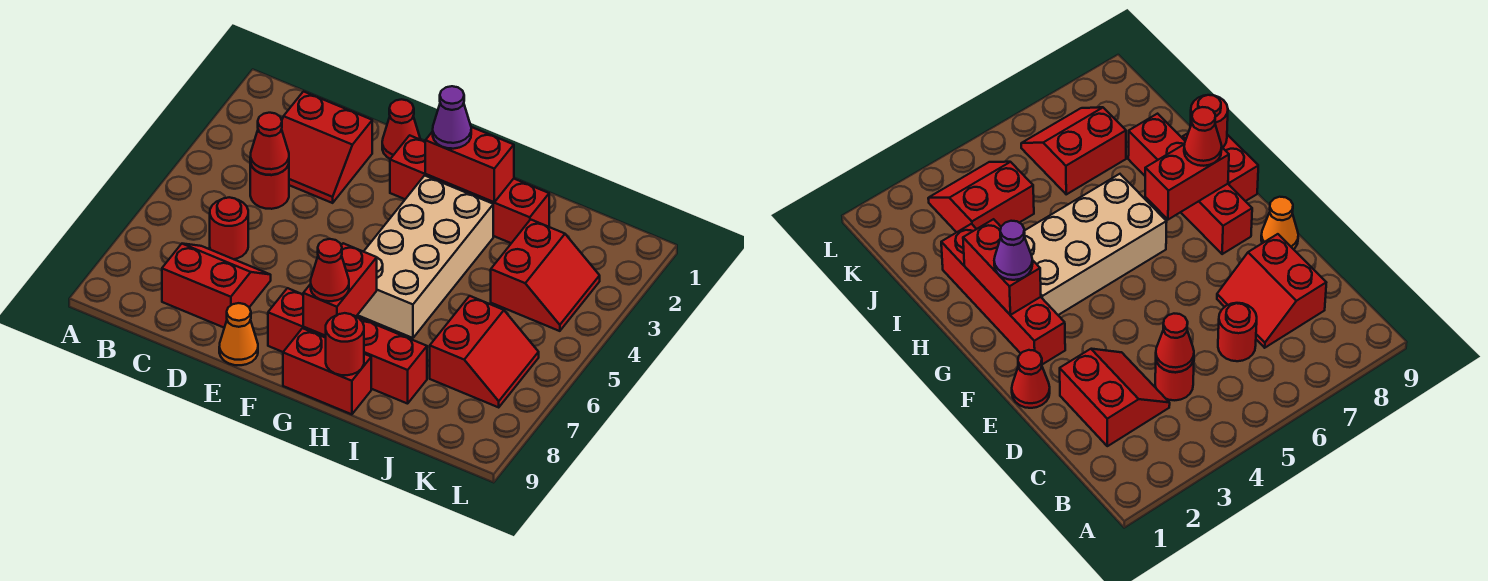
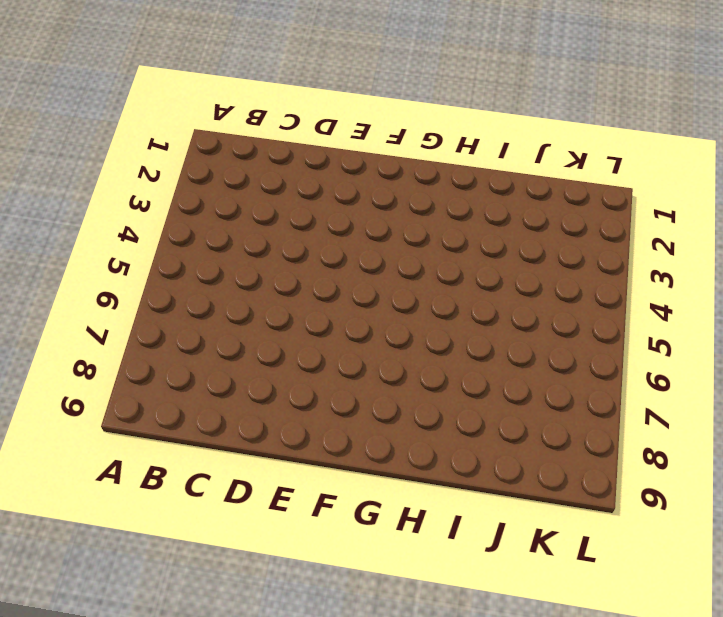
none -> red slope C2:D3 level 1 top 2
none -> red round brick C4 level 1
none -> red round brick C6 level 1

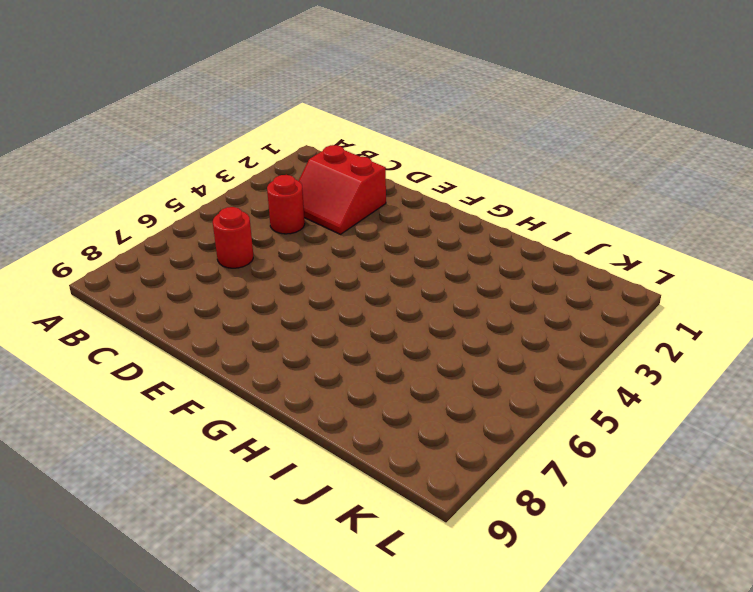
none -> red slope C7:D8 level 1 top 8
none -> red cone E1 level 1
none -> orange cone E9 level 1

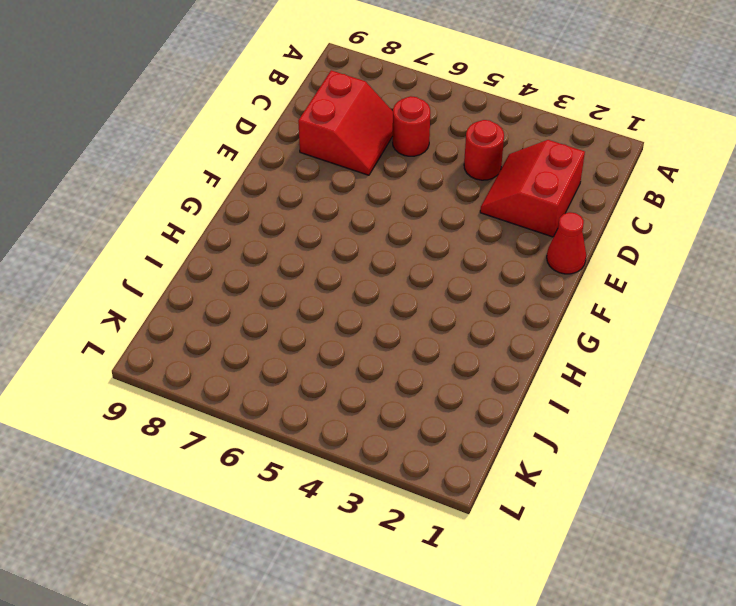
none -> orange cone E9 level 1
none -> red brick F2:I2 level 1
none -> red brick F8:I8 level 1

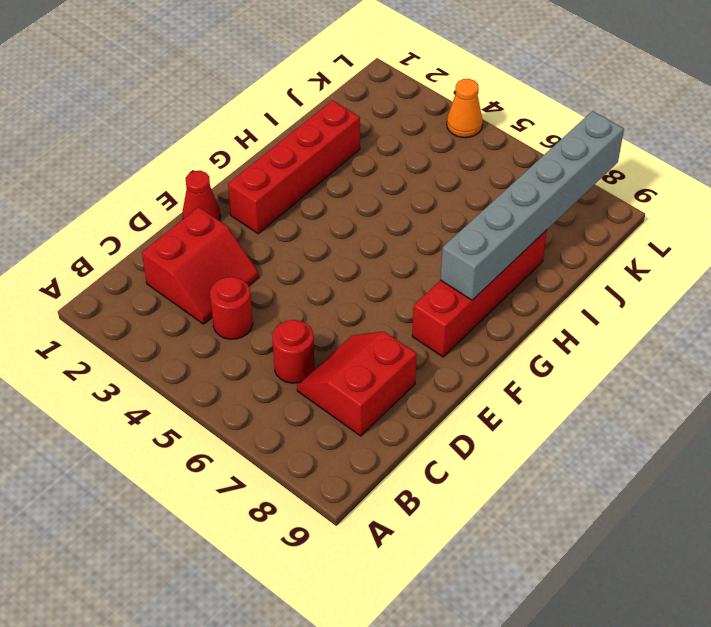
grey brick G8:L8 level 2 -> red brick G7:G8 level 2
orange cone L4 level 1 -> orange cone E9 level 1
none -> tan brick G3:H6 level 1
none -> red brick G9:H9 level 1
none -> red slope J3:K4 level 1 top J

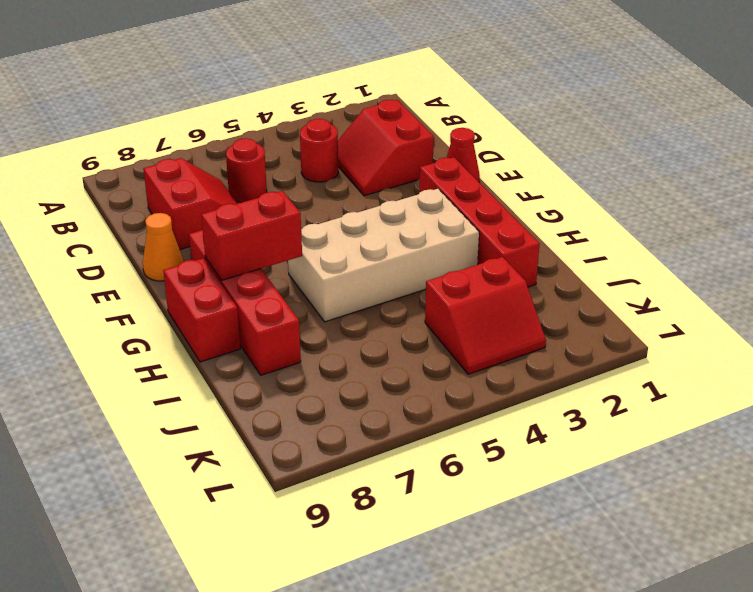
none -> red slope J6:K7 level 1 top J
none -> red cone C4 level 2
none -> red brick G2:H2 level 2

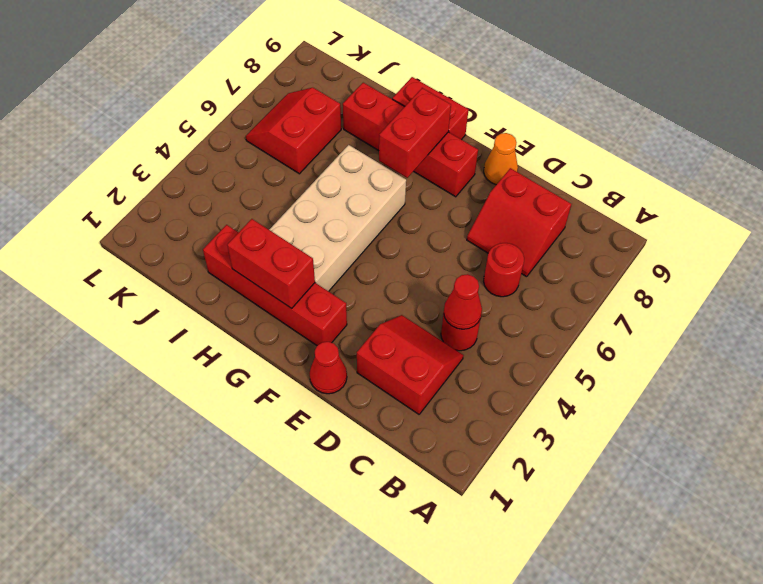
none -> red slope J3:K4 level 1 top J
none -> red round brick H9 level 2
none -> purple cone G2 level 3

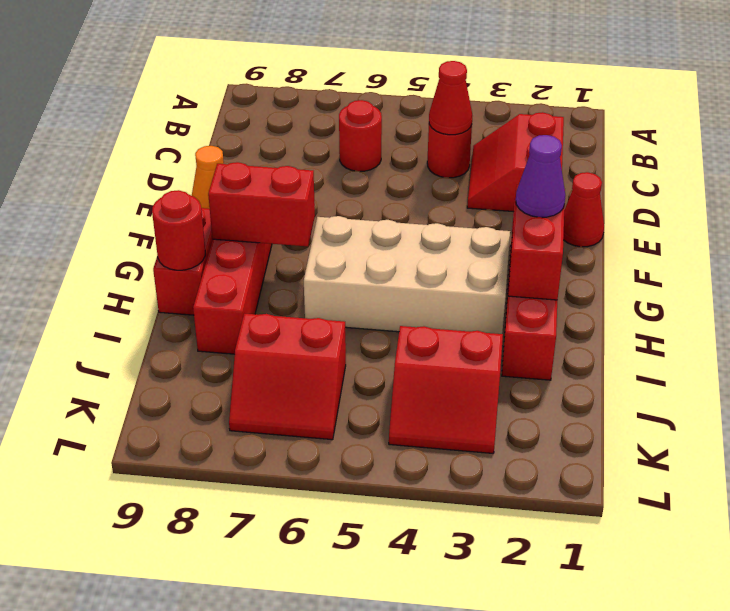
none -> red slope C7:D8 level 1 top 8
none -> red cone G8 level 3

